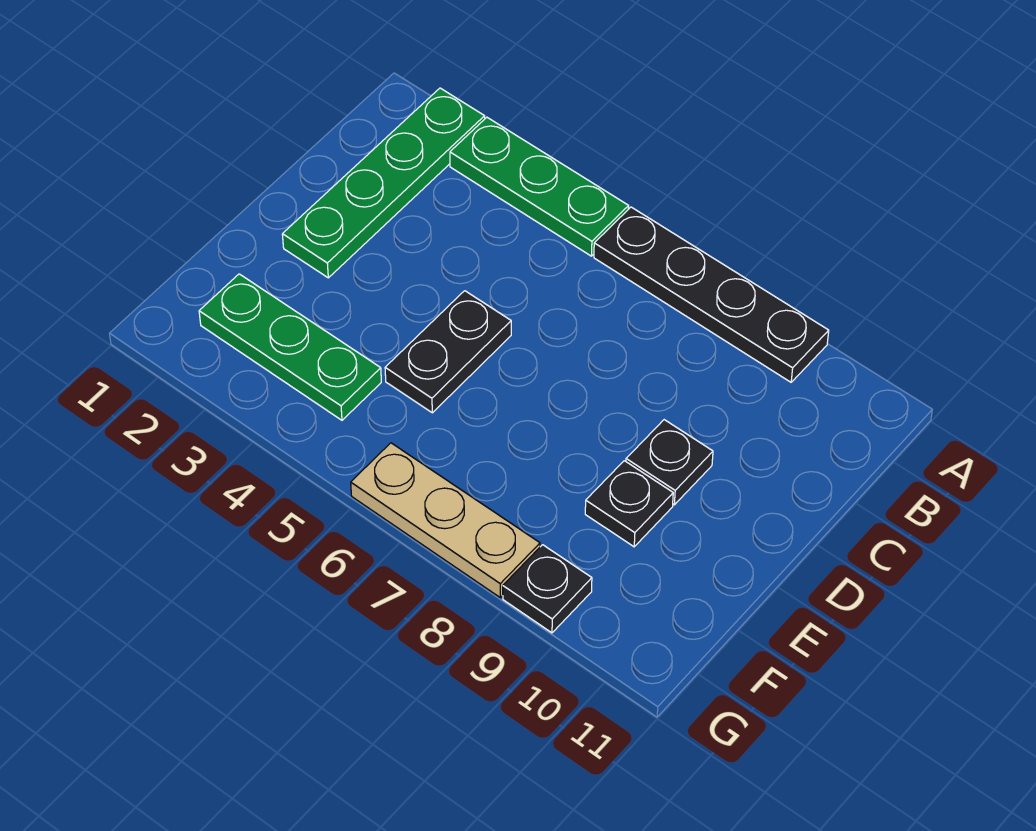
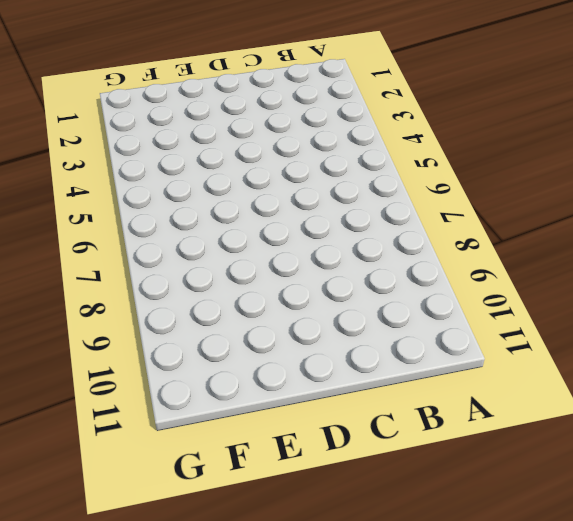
none -> green plate A2:D2 level 1
none -> green plate A3:A5 level 1

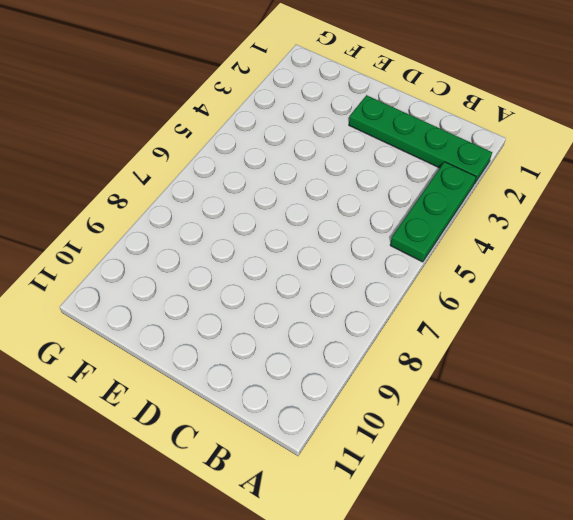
none -> black plate A6:A9 level 1
none -> black plate D5:E5 level 1

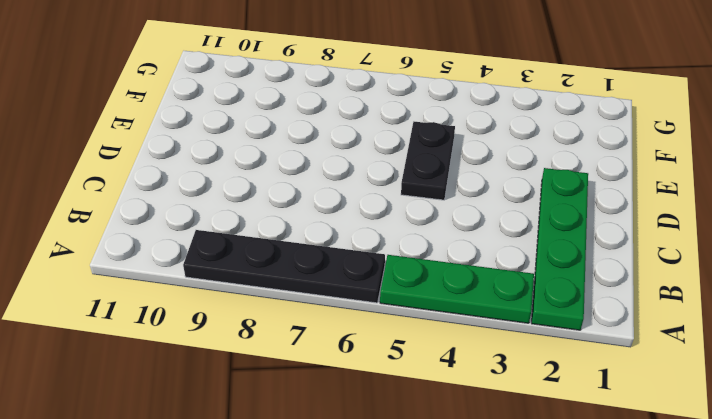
none -> black plate D9 level 1
none -> black plate E9 level 1

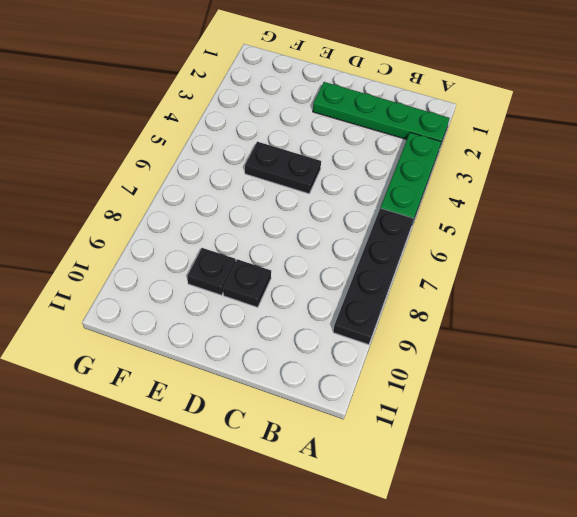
none -> green plate F2:F4 level 1
none -> tan plate G6:G8 level 1

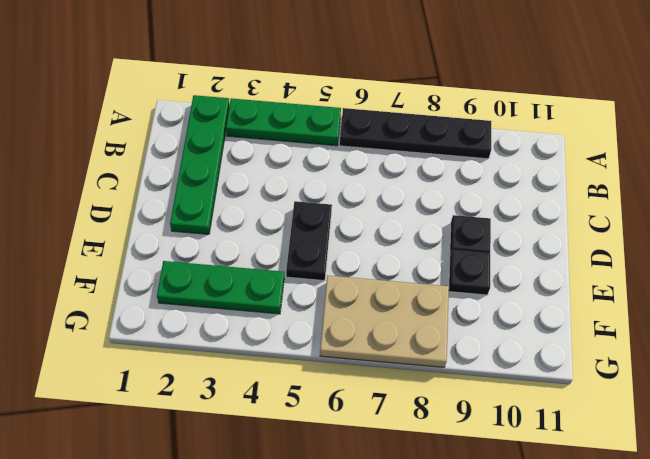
tan plate F6:G8 level 1 -> tan plate G6:G8 level 1
none -> black plate G9 level 1

